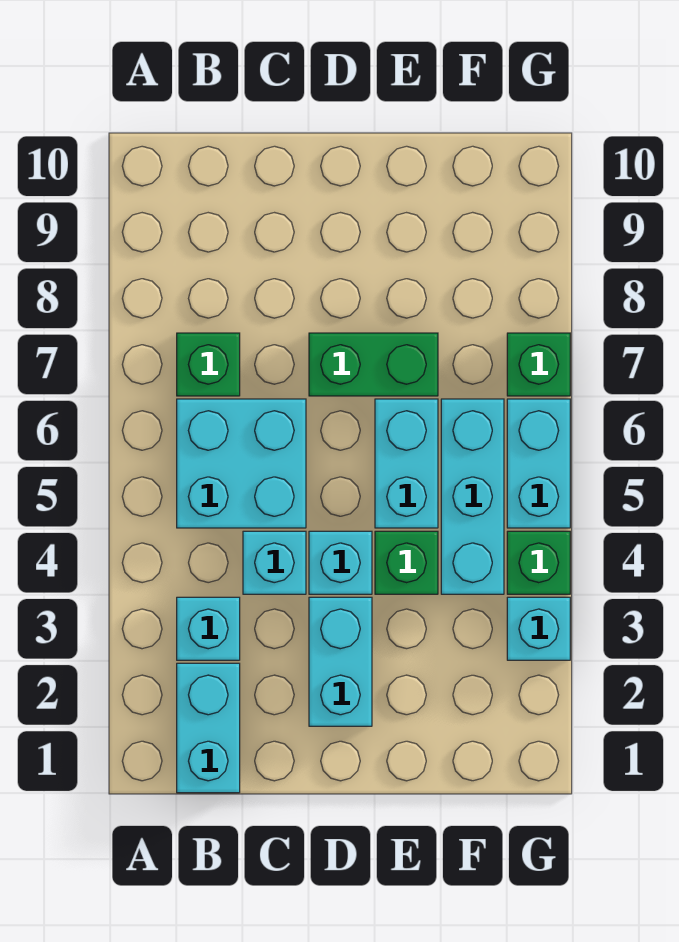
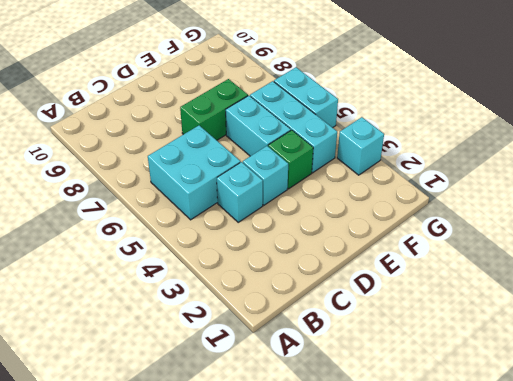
none -> cyan brick B1:B2 level 1
none -> cyan brick B3 level 1
none -> green brick B7 level 1

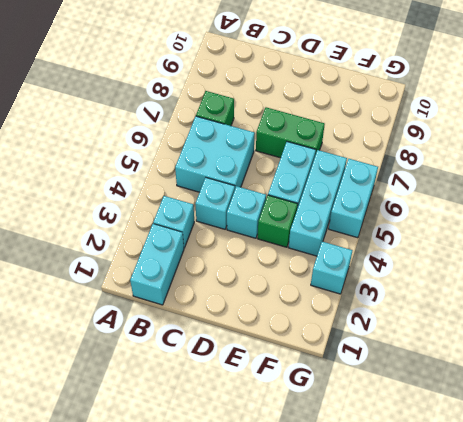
none -> cyan brick D2:D3 level 1
none -> green brick G4 level 1
none -> green brick G7 level 1

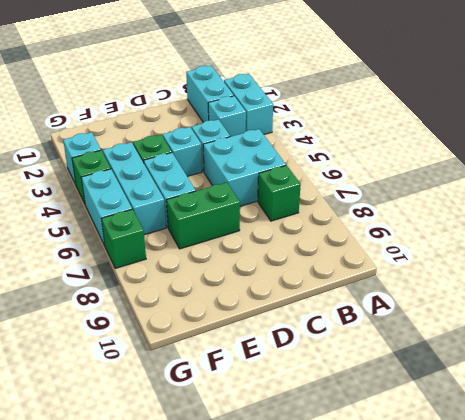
cyan brick A2:A3 level 1 -> cyan brick D2:D3 level 1

